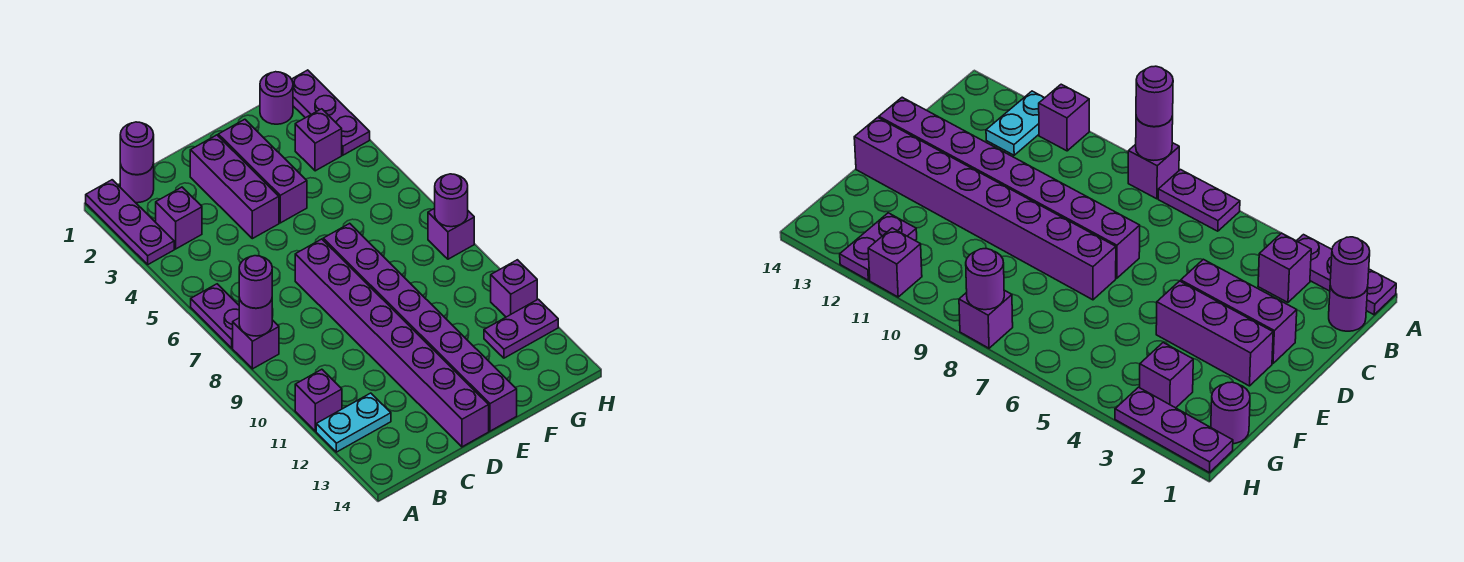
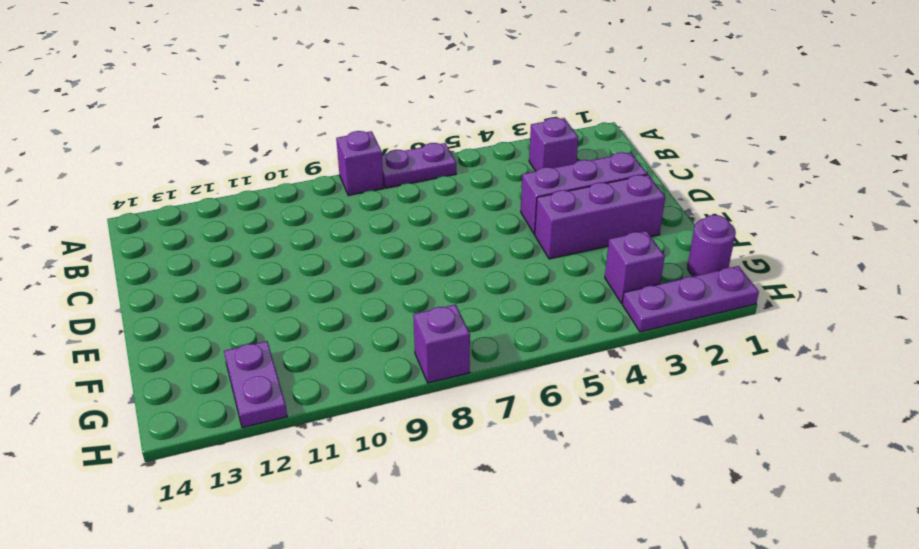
none -> purple plate A1:A3 level 1
none -> purple brick A11 level 1
none -> cyan plate A12:B12 level 1

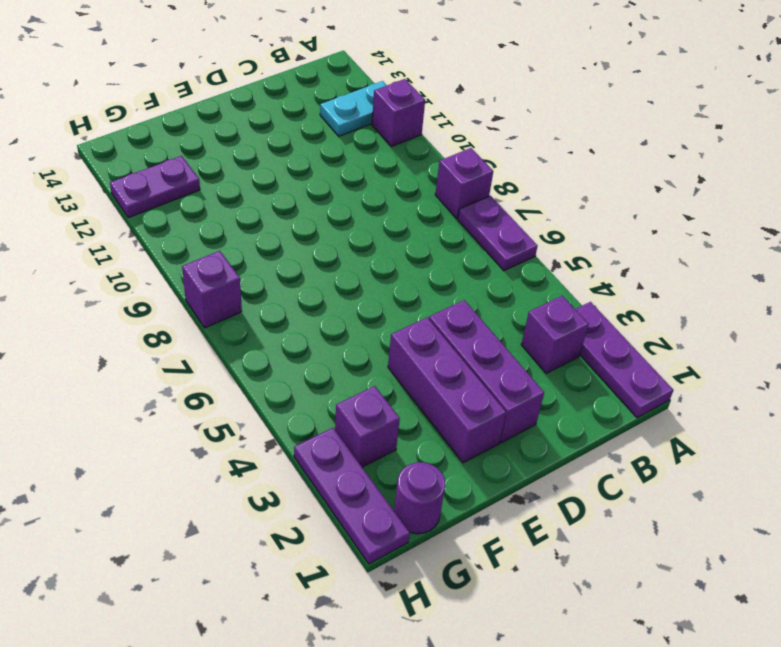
none -> purple round brick B1 level 1
none -> purple brick D7:D14 level 1
none -> purple brick E7:E14 level 1

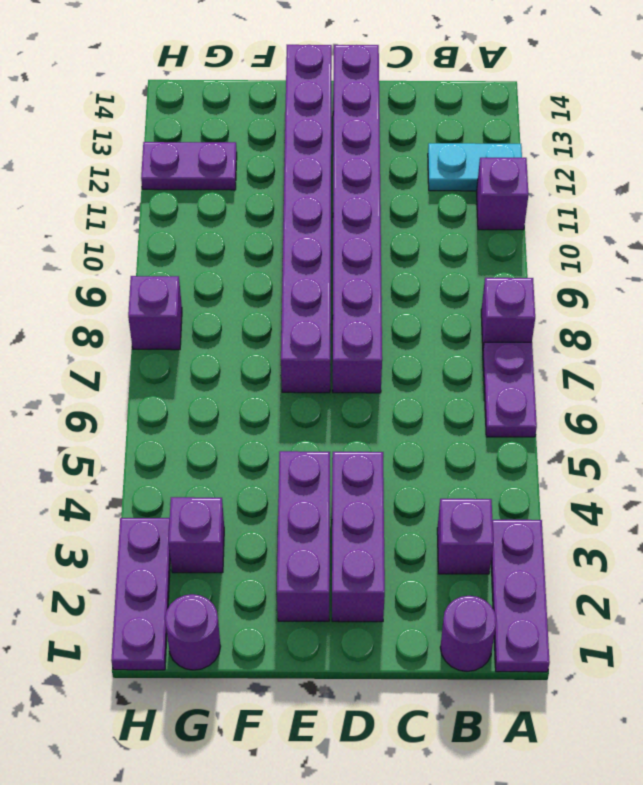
none -> purple brick H11 level 1
none -> purple round brick A8 level 2
none -> purple round brick B1 level 2

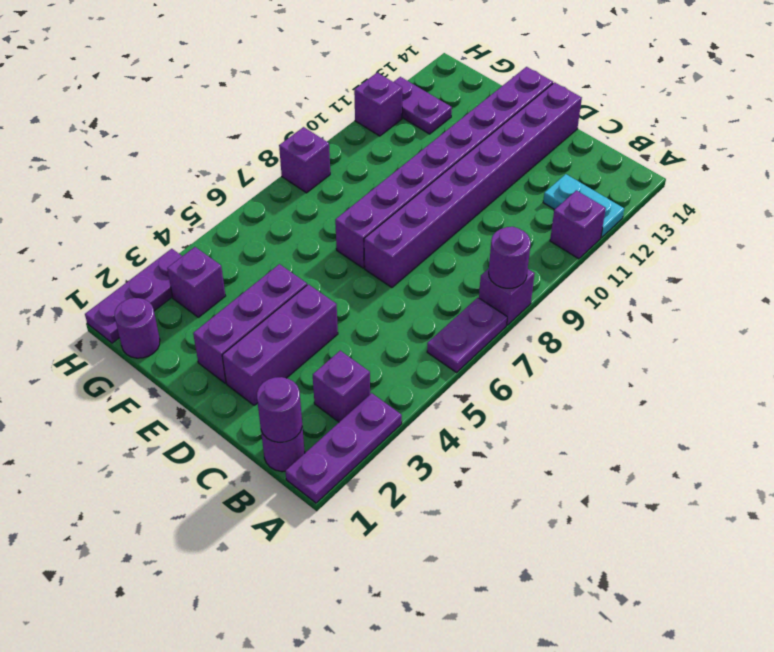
none -> purple round brick H8 level 2
none -> purple round brick A8 level 3

